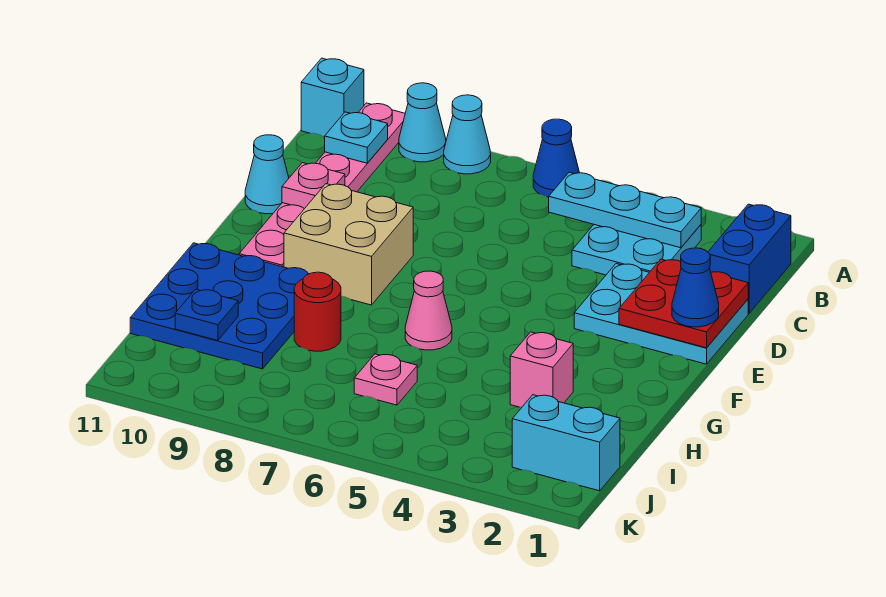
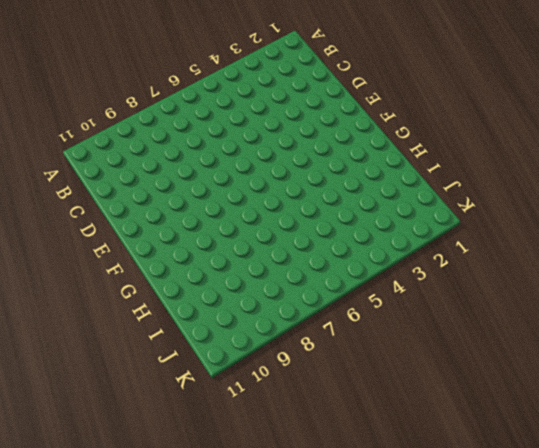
none -> blue cone A6 level 1
none -> cyan cone A8 level 1
none -> cyan cone A9 level 1

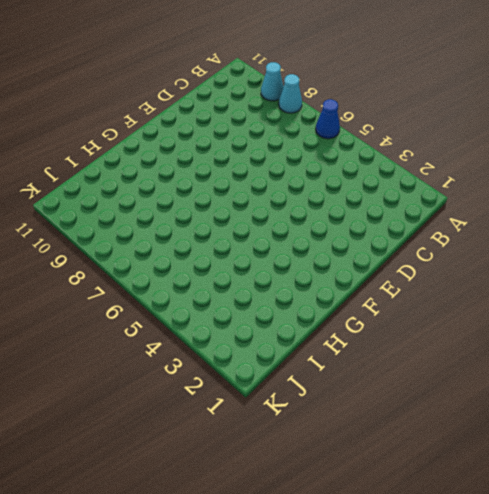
none -> pink plate A10:F10 level 1
none -> cyan brick A11 level 1
none -> blue brick B1:C1 level 1

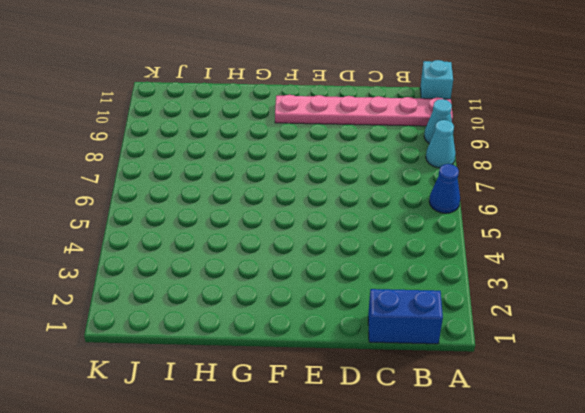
none -> cyan plate B3:C4 level 1
none -> cyan plate D1:E3 level 1
none -> cyan cone D11 level 1

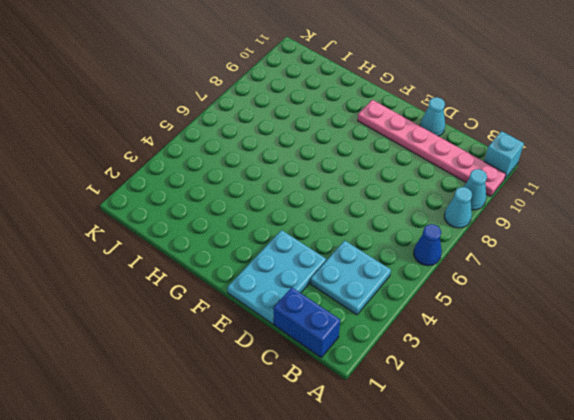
none -> tan brick E8:F9 level 1
none -> pink cone G6 level 1
none -> blue plate G9:I11 level 1

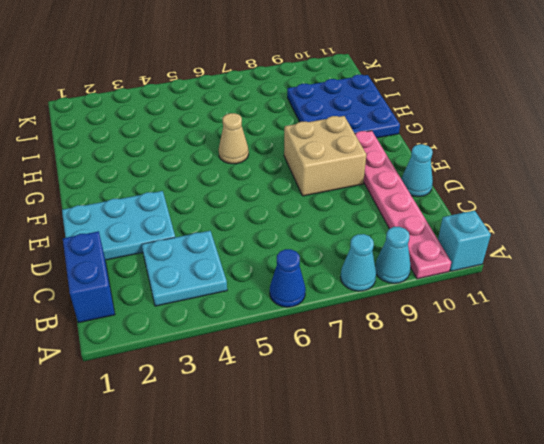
tan cone G6 level 1 -> pink cone G6 level 1
none -> pink brick H3 level 1
none -> red round brick H8 level 1
none -> pink plate I6 level 1

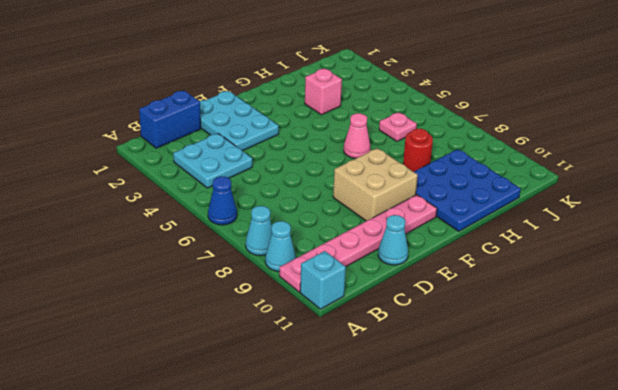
none -> cyan brick J1:J2 level 1
none -> cyan plate B3:B5 level 2
none -> cyan plate B10 level 2

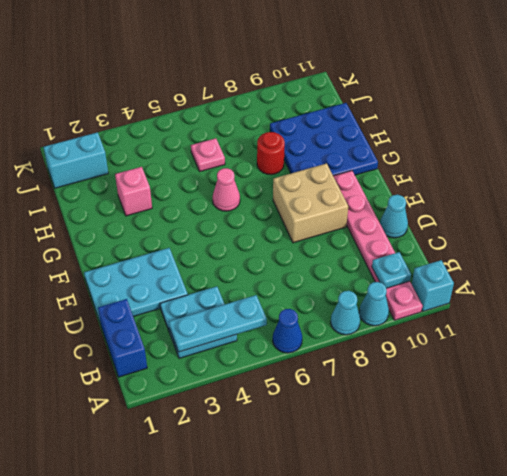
none -> red plate D1:E2 level 2
none -> pink plate D10 level 2
none -> blue plate I10 level 2

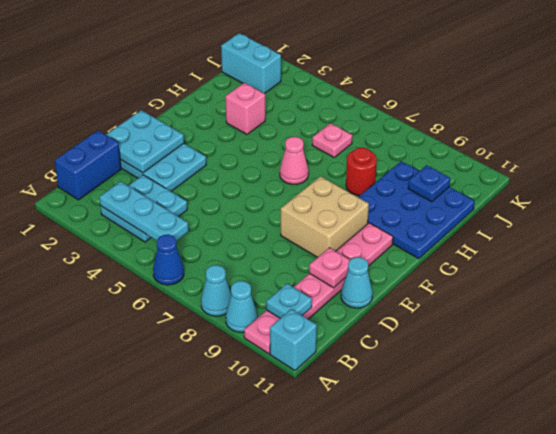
cyan plate D1:E2 level 2 -> red plate D1:E2 level 2
none -> blue cone E1 level 3

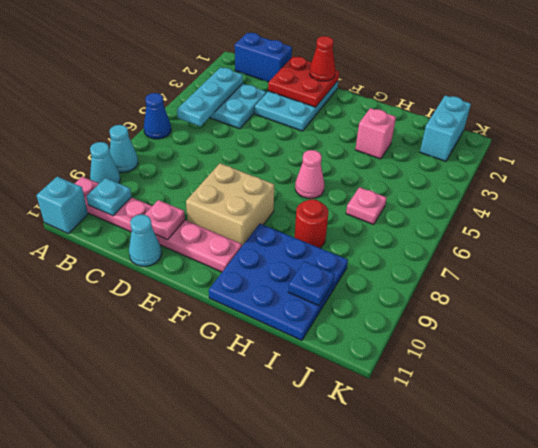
red cone E1 level 3 -> blue cone E1 level 3

